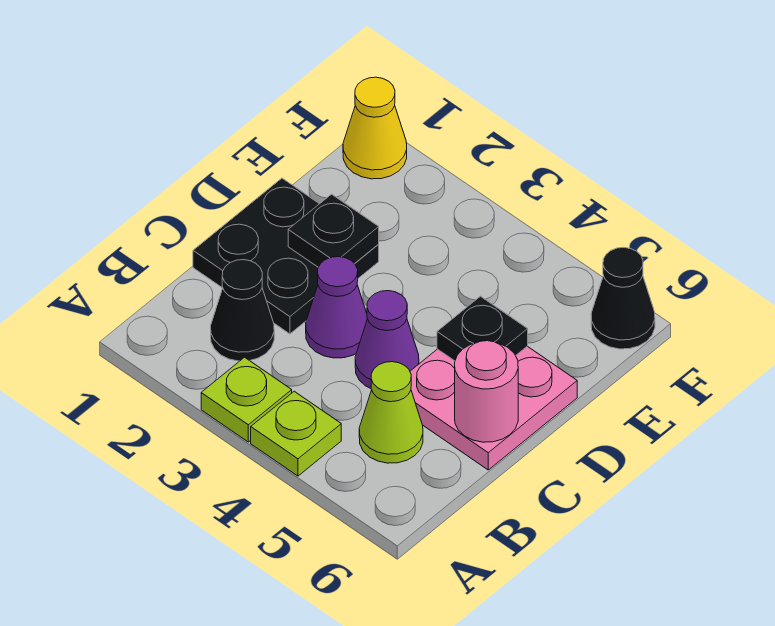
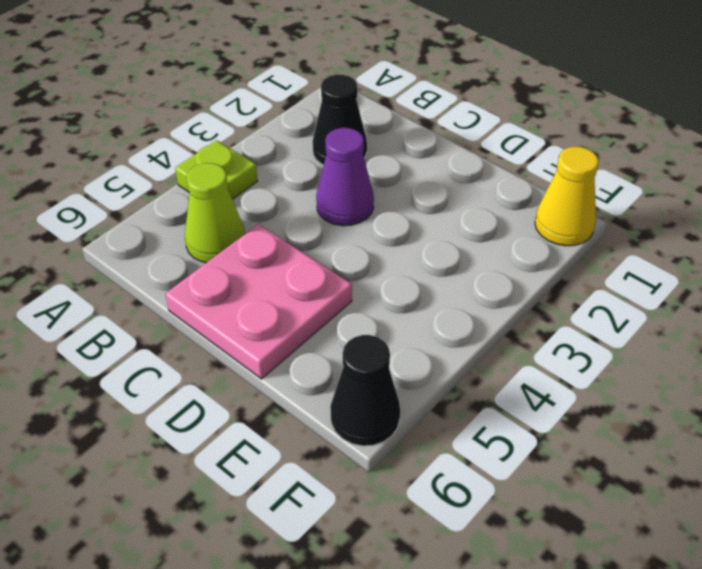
none -> lime plate A3 level 1
none -> black plate C1:D2 level 1
none -> purple cone C4 level 1

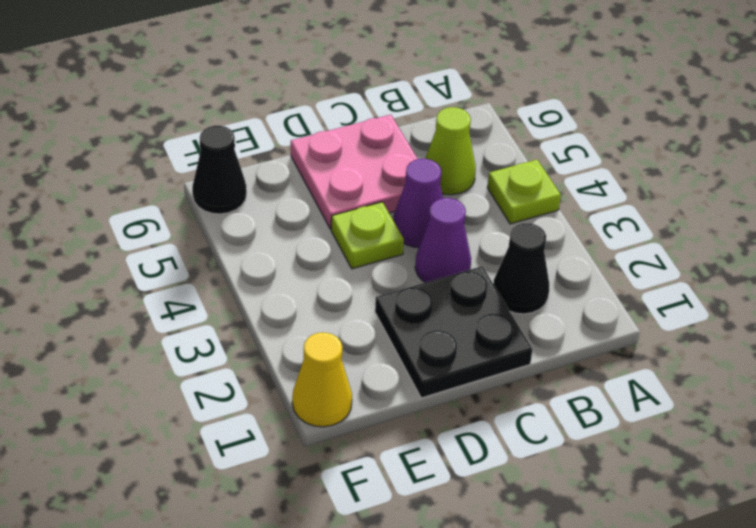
lime plate D4 level 1 -> lime plate A3 level 1
none -> pink round brick C6 level 2
none -> black plate D2 level 2
none -> black plate D5 level 2

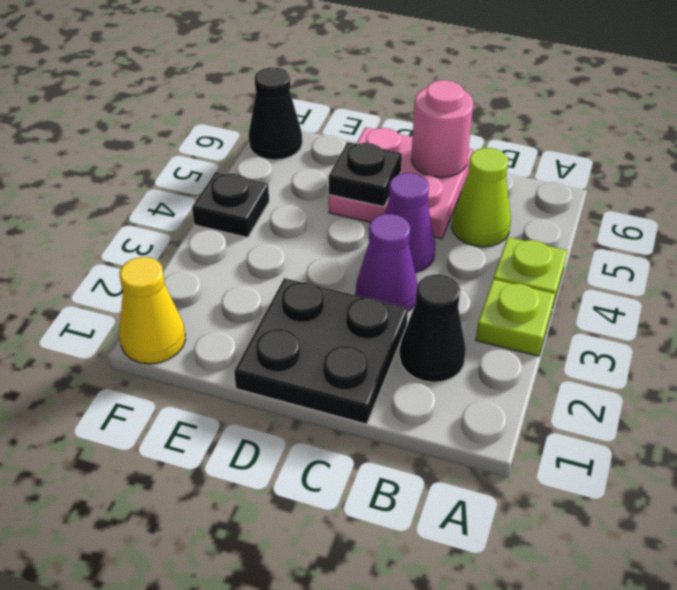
black plate F4 level 1 -> black plate D2 level 2

